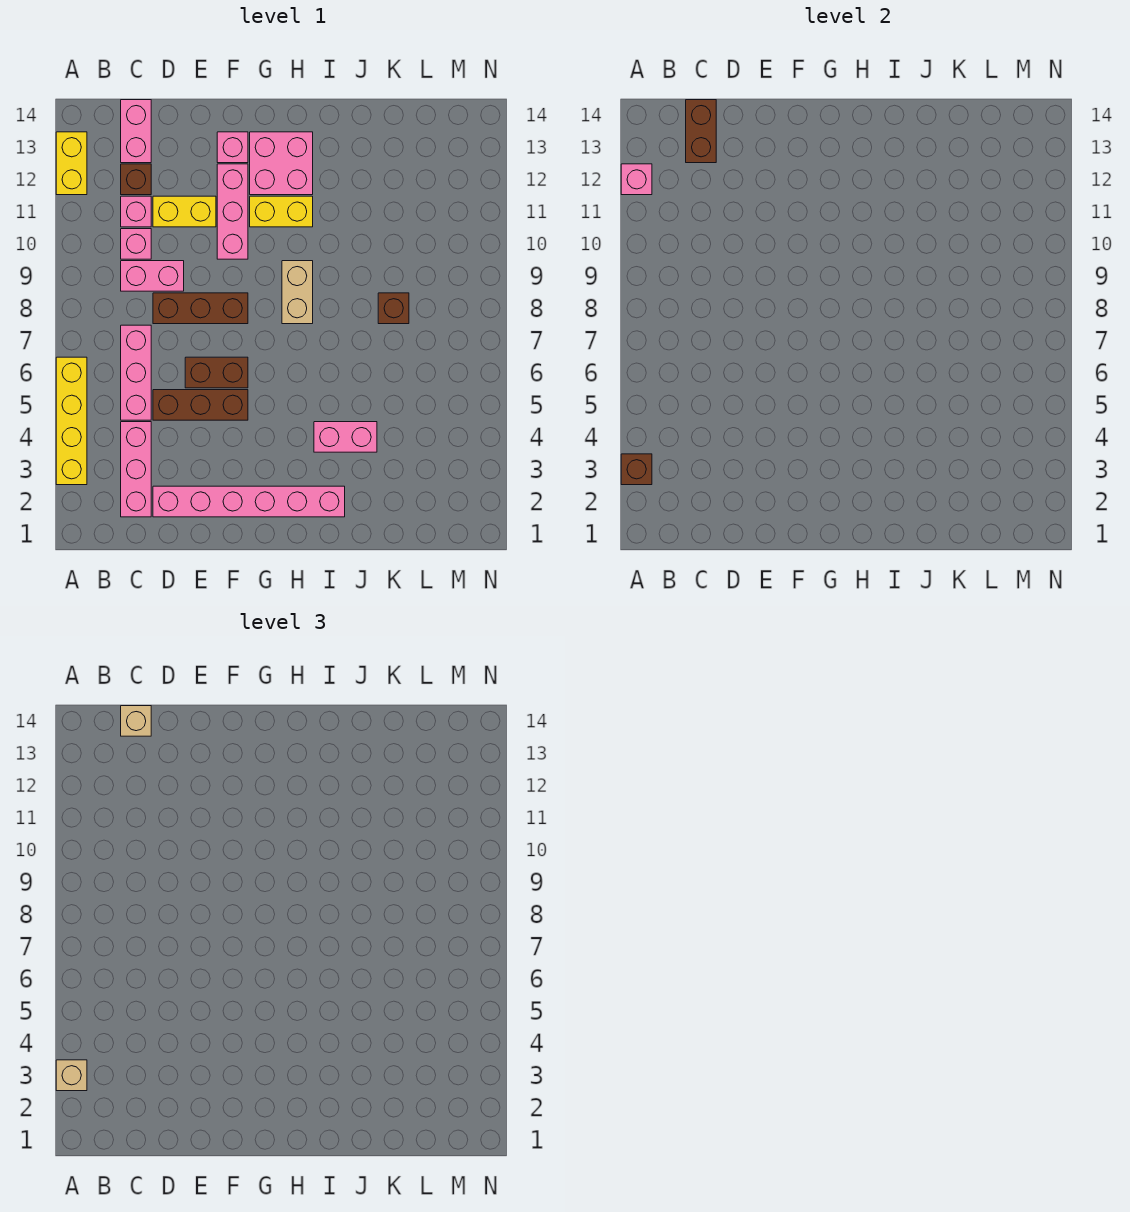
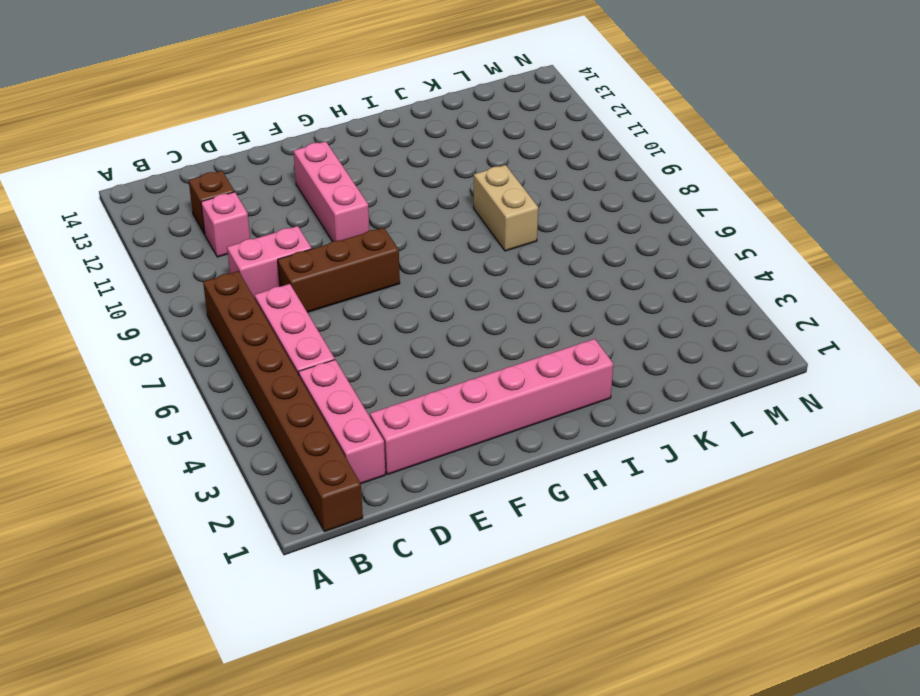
brown brick B1:B8 level 1 -> none
tan brick J8:J9 level 1 -> tan brick H8:H9 level 1
none -> yellow brick A3:A6 level 1
none -> yellow brick A12:A13 level 1
none -> pink brick C10 level 1

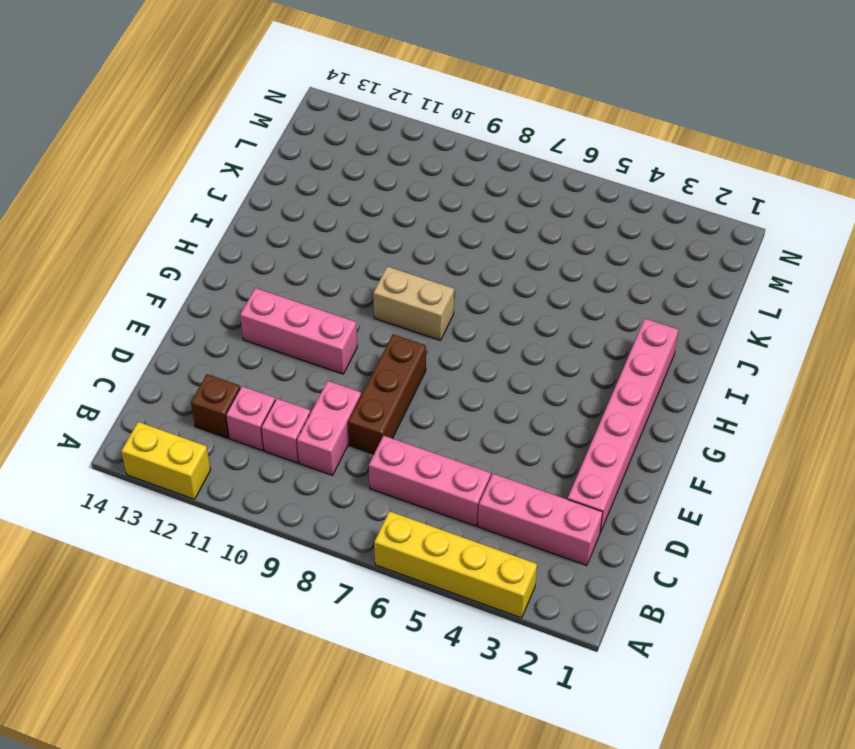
none -> pink brick C13:C14 level 1
none -> brown brick D5:F5 level 1
none -> yellow brick D11:E11 level 1

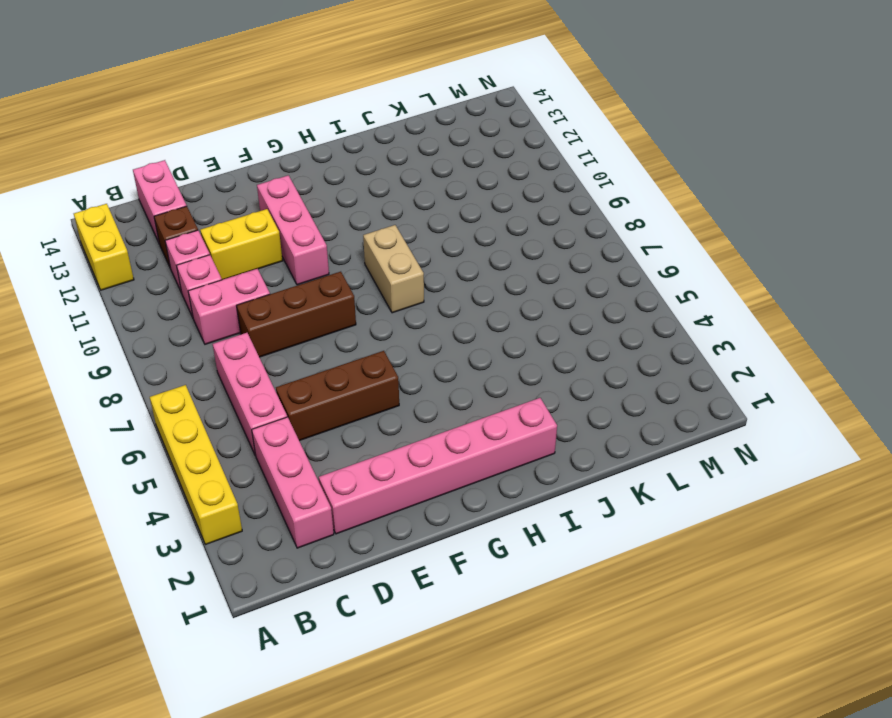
none -> brown brick E6:F6 level 1
none -> pink brick F13 level 1
none -> yellow brick G11:H11 level 1

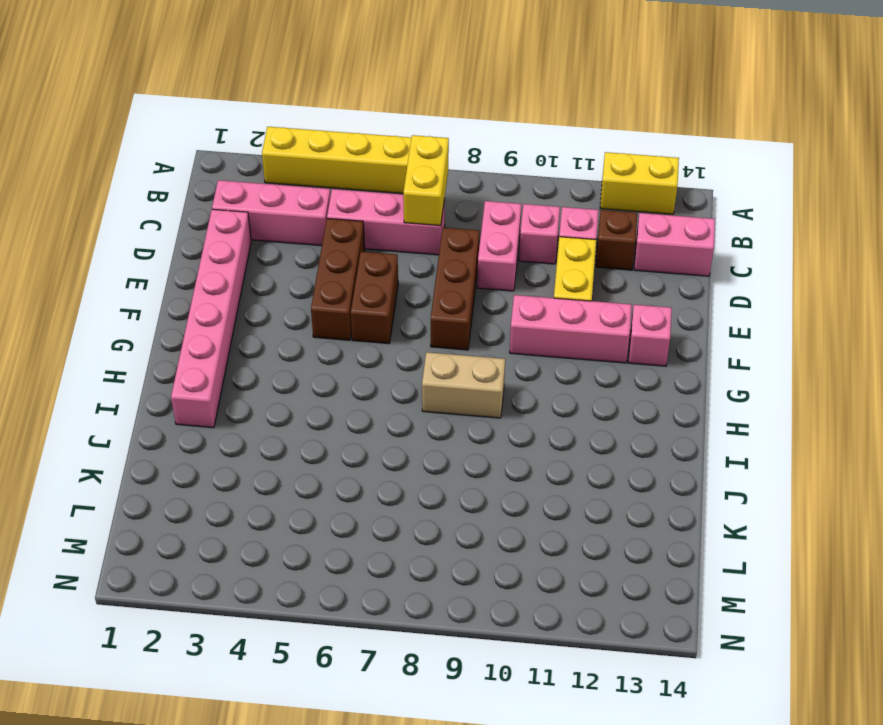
yellow brick B7:C7 level 2 -> yellow brick G11:H11 level 1
none -> pink brick G12:H13 level 1
none -> pink brick I4:J4 level 1
none -> brown brick K8 level 1

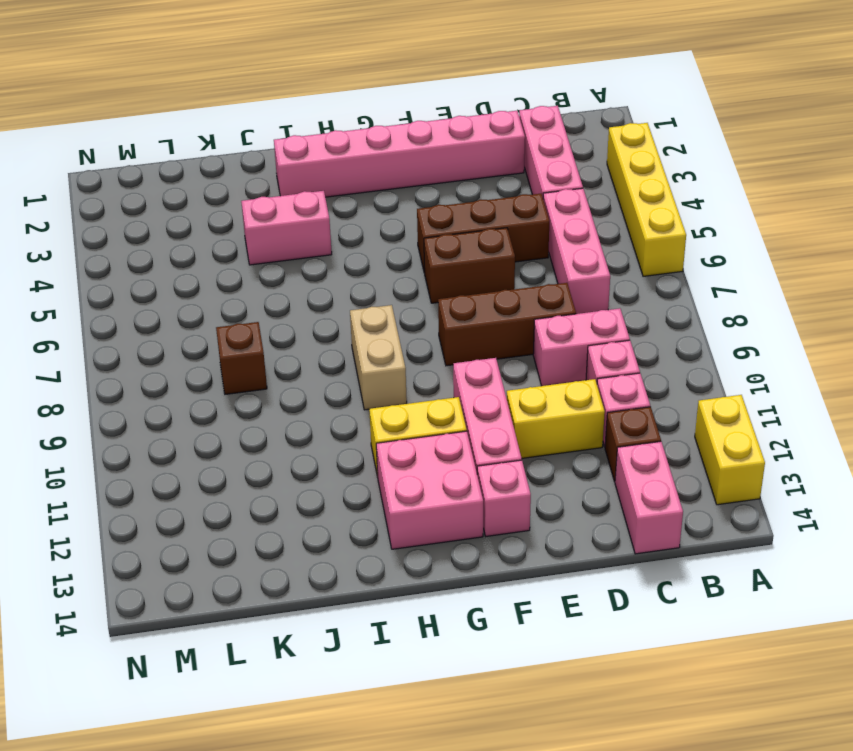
none -> brown brick A3 level 2
none -> pink brick A12 level 2
none -> brown brick C13:C14 level 2

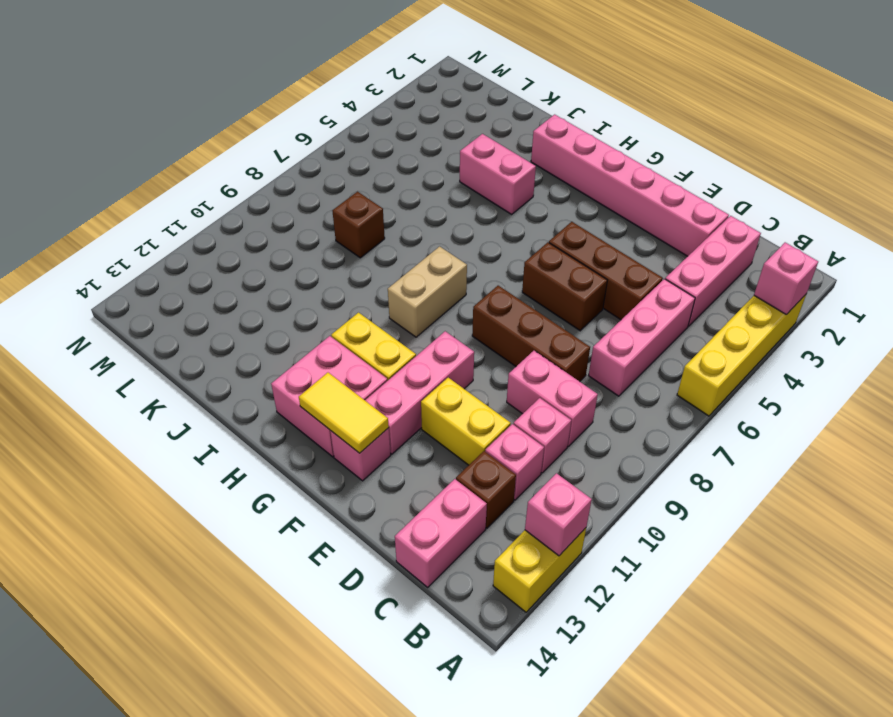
pink brick A3 level 2 -> brown brick A3 level 2
yellow tile F13:G13 level 2 -> none
none -> brown brick C13:C14 level 2
none -> tan brick A3 level 3
none -> tan brick C14 level 3

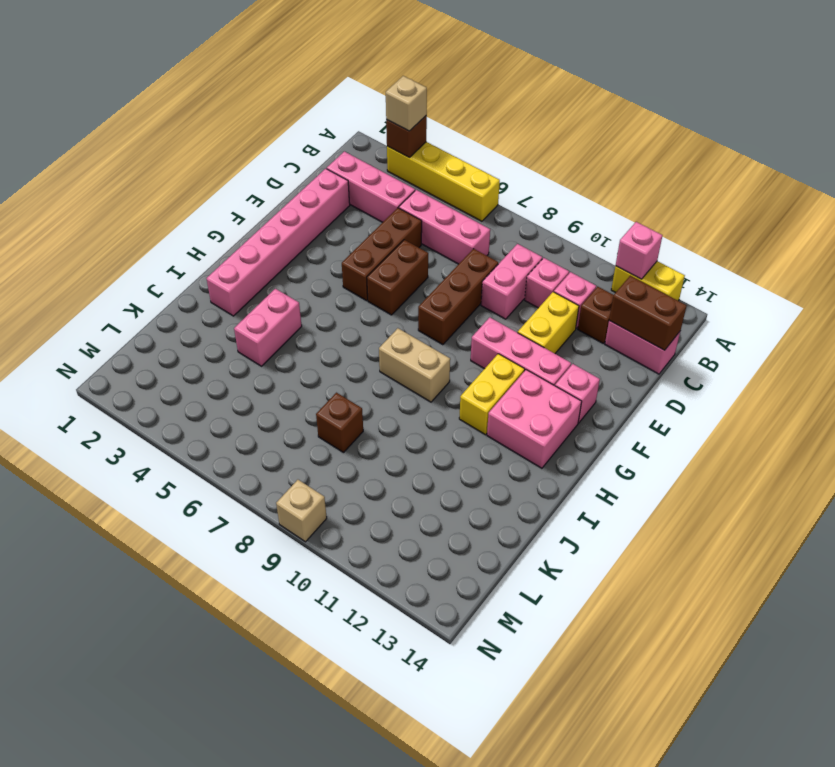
tan brick N9 level 1 -> tan brick C14 level 3

